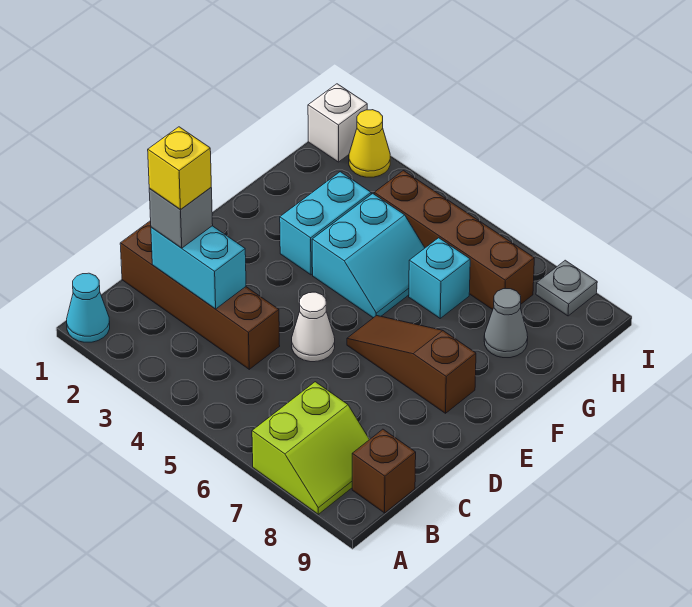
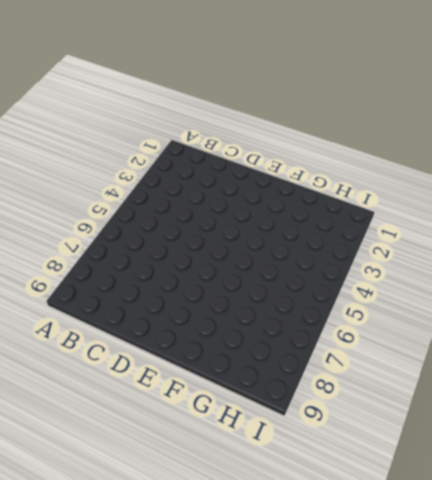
none -> cyan cone A1 level 1
none -> lime slope A7:B8 level 1 top 7
none -> brown brick B9 level 1

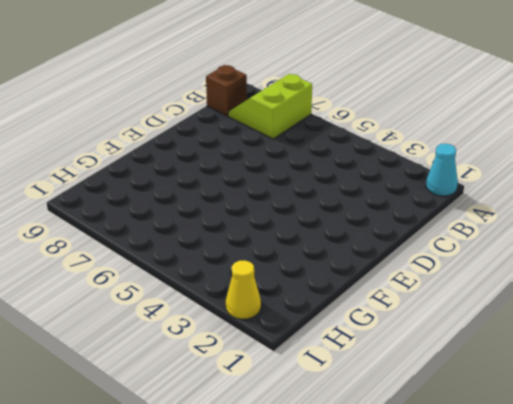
none -> brown brick C1:C4 level 1
none -> white cone D5 level 1
none -> brown slope E6:E8 level 1 top 8

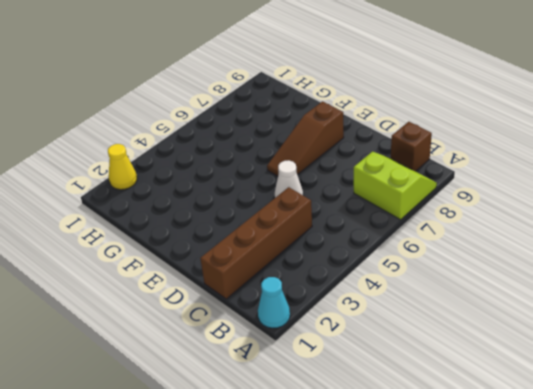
none -> cyan brick F3:G3 level 1
none -> cyan slope F4:G5 level 1 top 4
none -> cyan brick G6 level 1

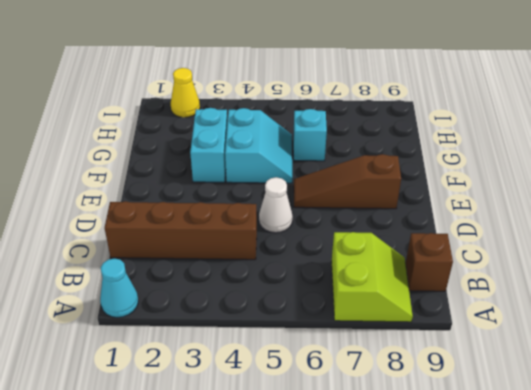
none -> grey cone G8 level 1
none -> brown brick H4:H7 level 1
none -> white brick I1 level 1

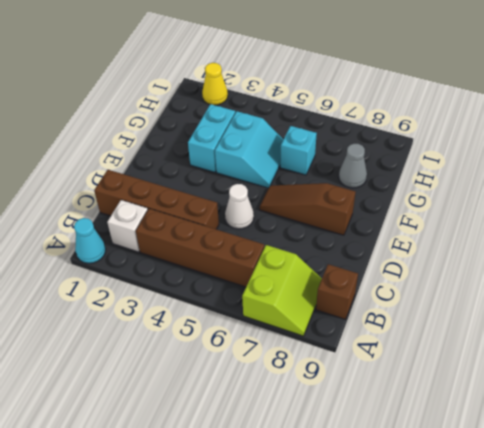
white brick B2 level 1 -> white brick I1 level 1
brown brick B3:B6 level 1 -> brown brick H4:H7 level 1
none -> grey plate I8 level 1
none -> cyan brick C2:C3 level 2
none -> grey brick C2 level 3

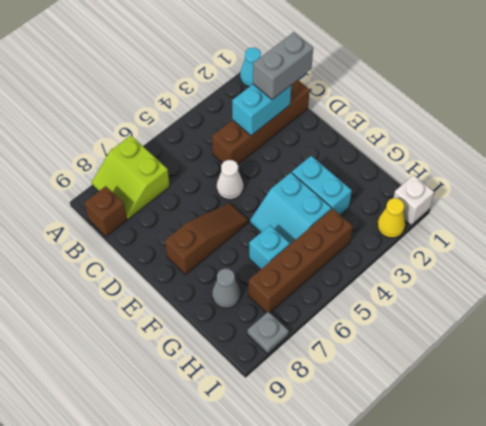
grey brick C1:C2 level 3 -> grey brick C2 level 3
none -> yellow brick C2 level 4

